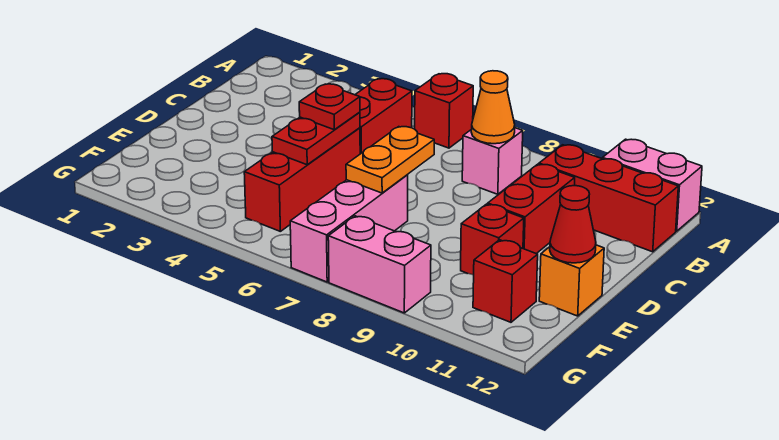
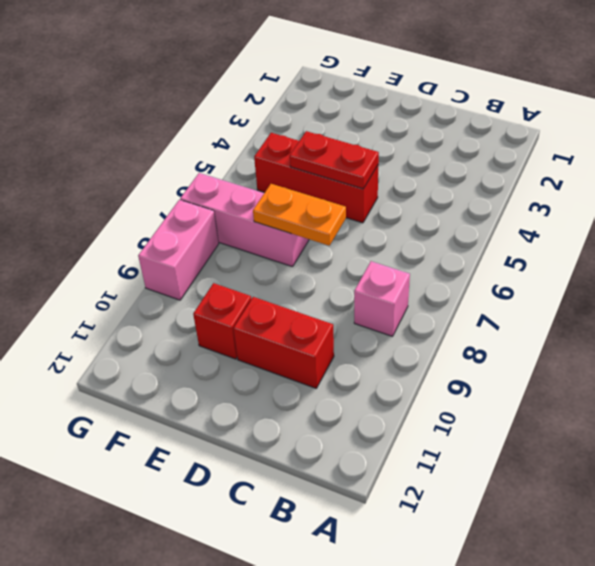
none -> red brick A6 level 1
none -> pink brick A11:A12 level 1
none -> red brick B5:C5 level 1

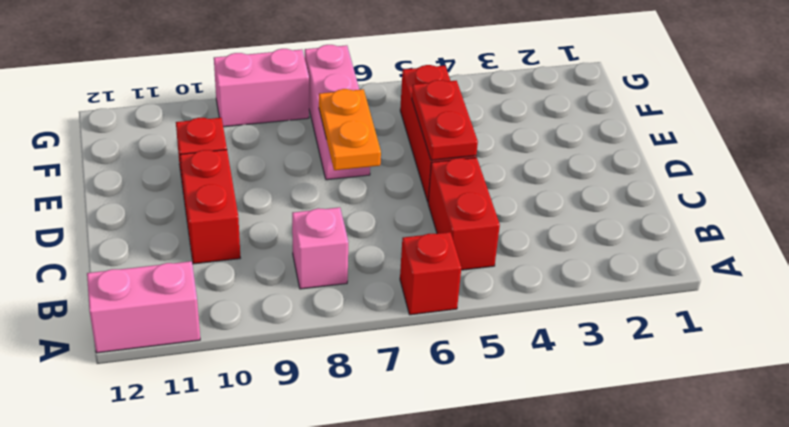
none -> red brick B10:B12 level 1
none -> orange brick E12 level 1
none -> red brick F11 level 1

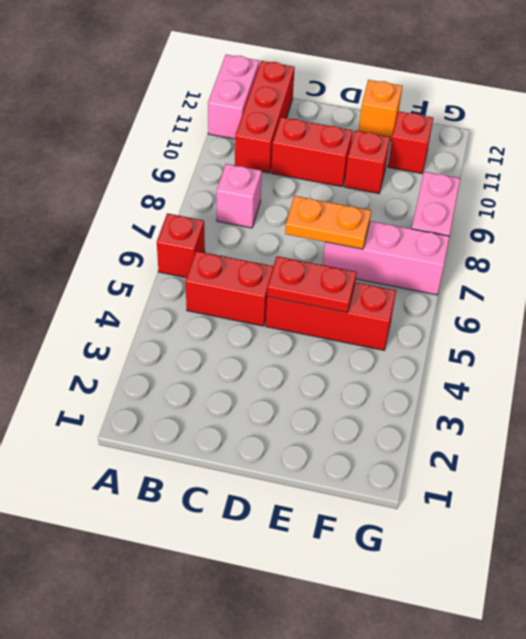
none -> orange cone B8 level 2
none -> red cone E12 level 2
none -> red plate D5 level 3

